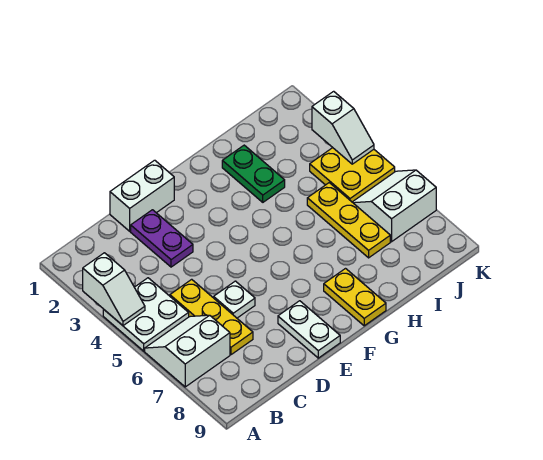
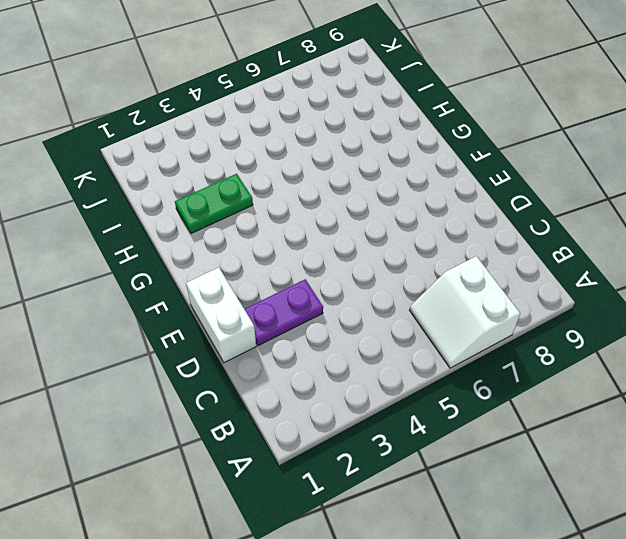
none -> white plate A4:B5 level 1
none -> yellow plate C5:C7 level 1
none -> white plate D6 level 1

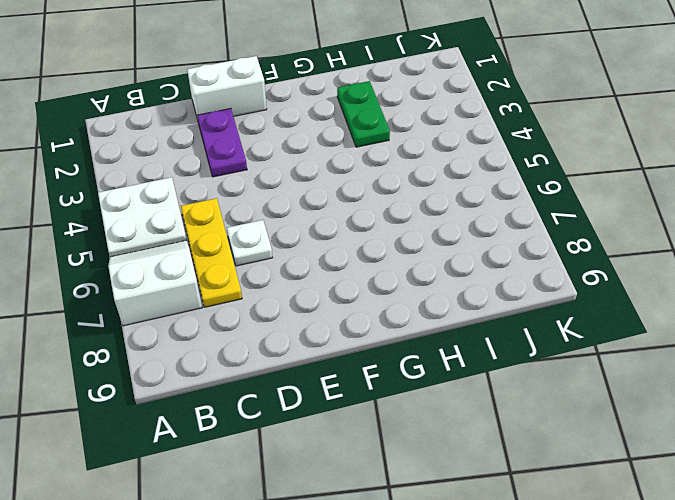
none -> white plate E8:E9 level 1
none -> yellow plate G8:G9 level 1
none -> yellow plate I5:I7 level 1

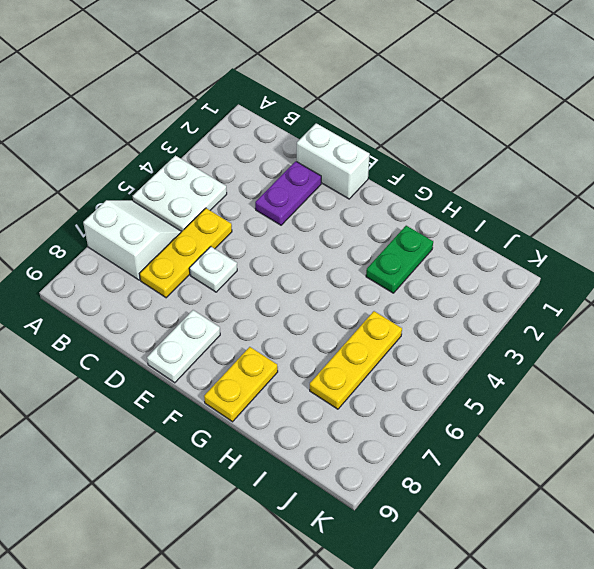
none -> yellow plate J4:K5 level 1
none -> white slope J6:K7 level 1 top 7
none -> white slope A3:A4 level 2 top 3

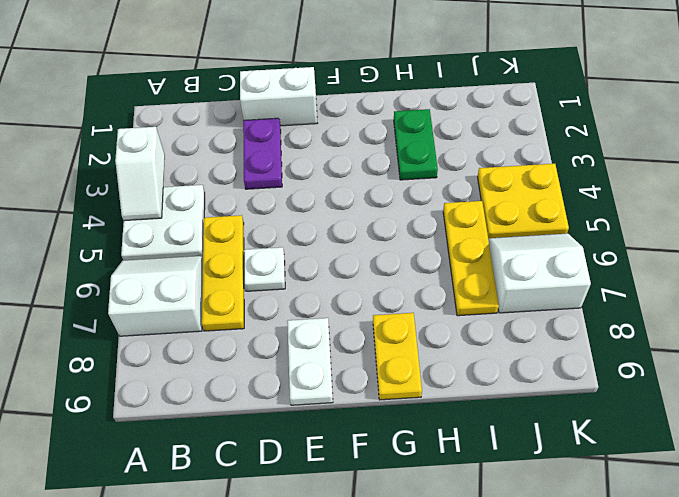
none -> white slope K3:K4 level 2 top 3

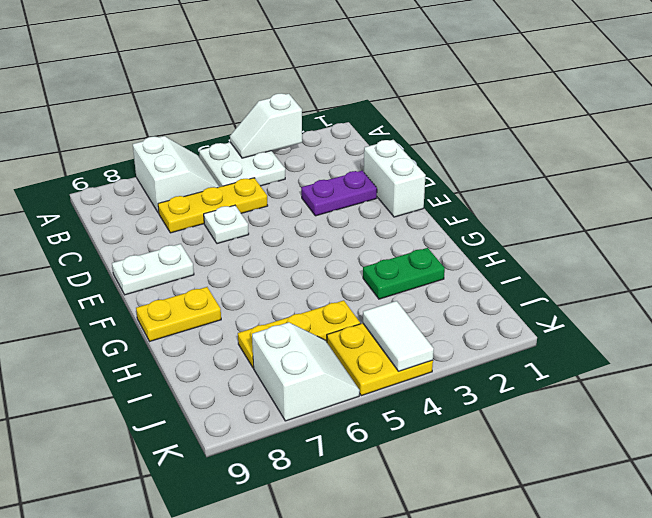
white tile J4:K4 level 2 -> white slope K3:K4 level 2 top 3

